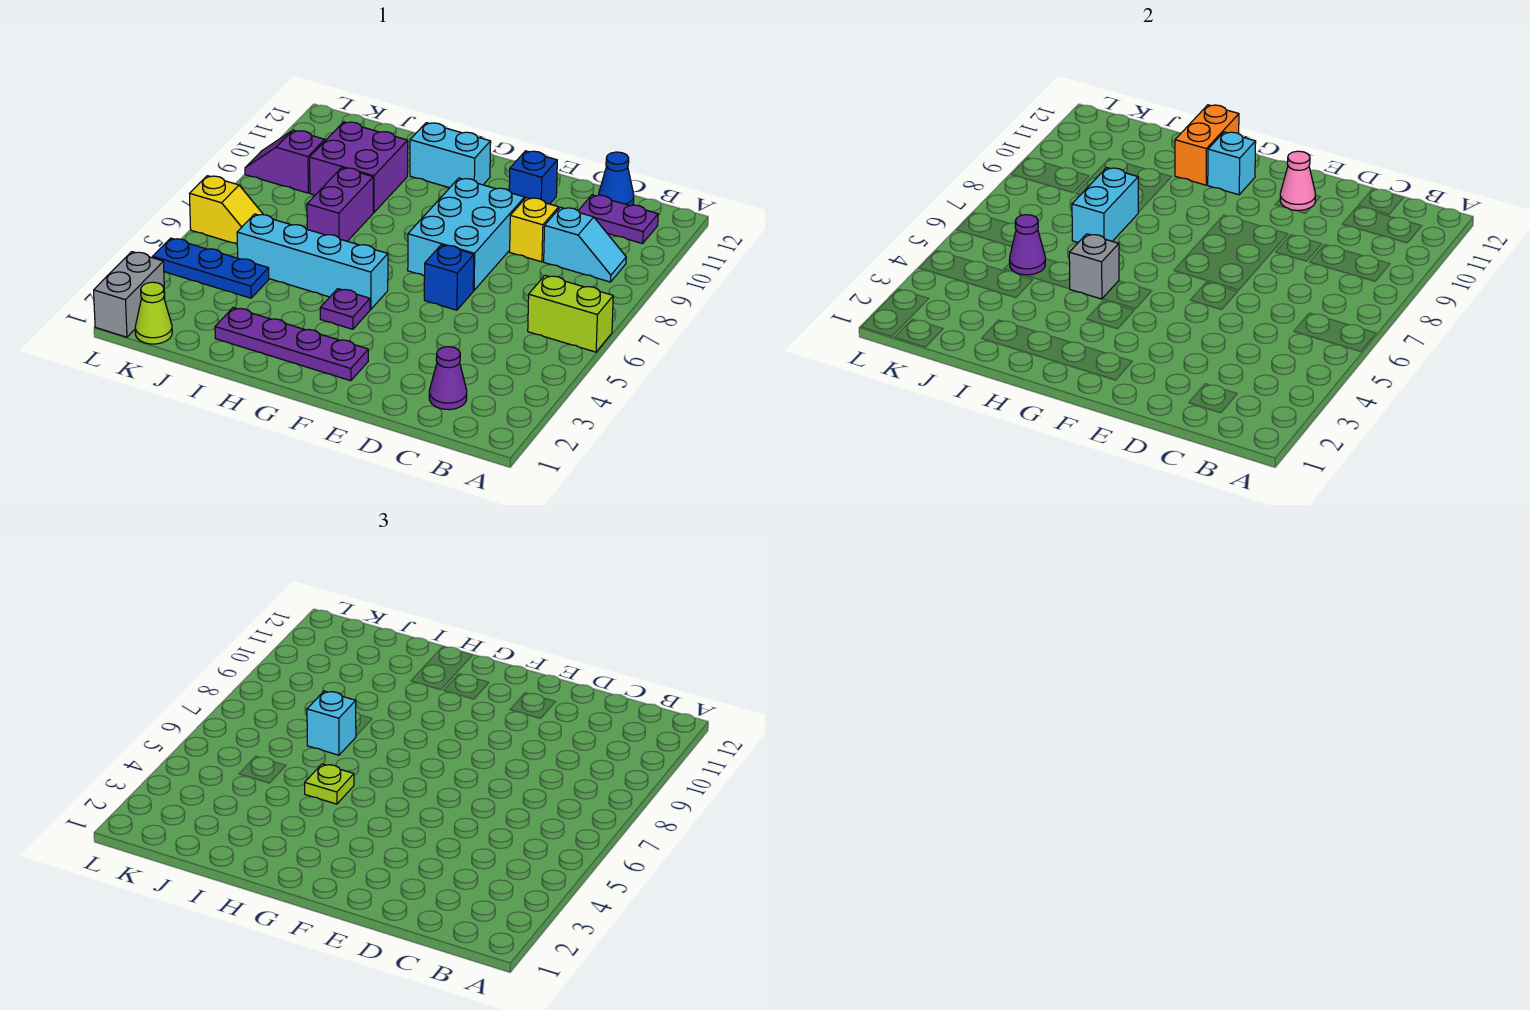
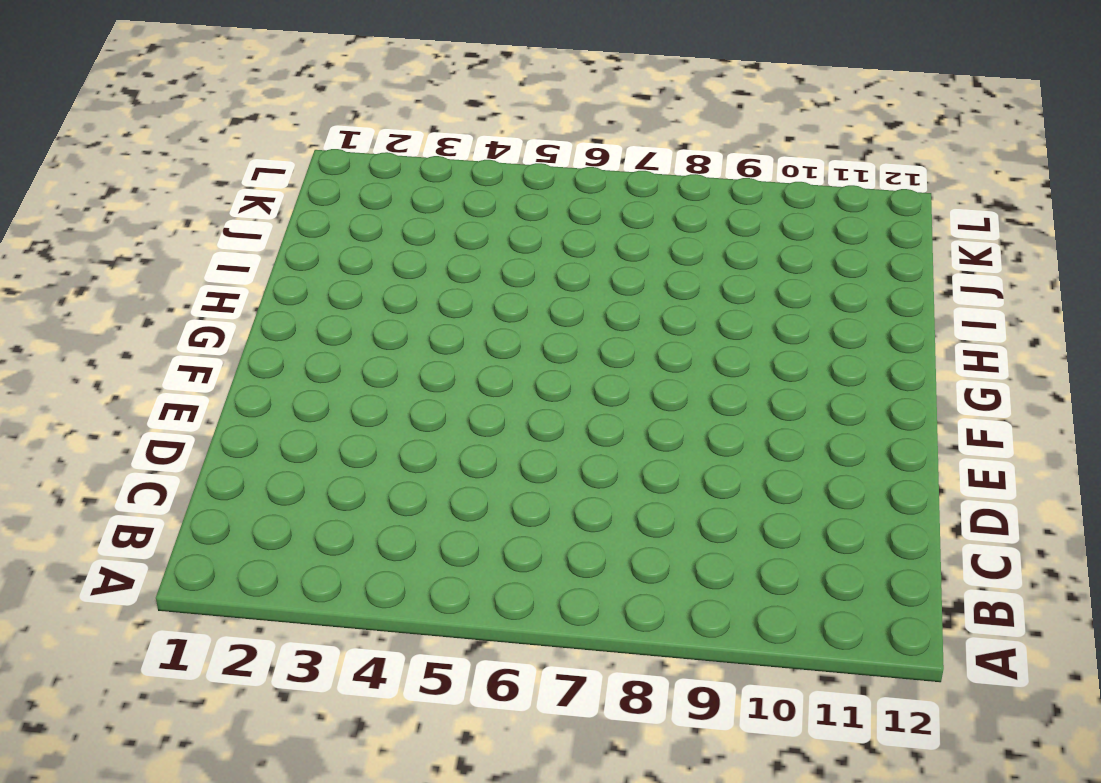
none -> lime brick A6:B6 level 1
none -> cyan slope B9:C9 level 1 top C
none -> purple plate B11:C11 level 1

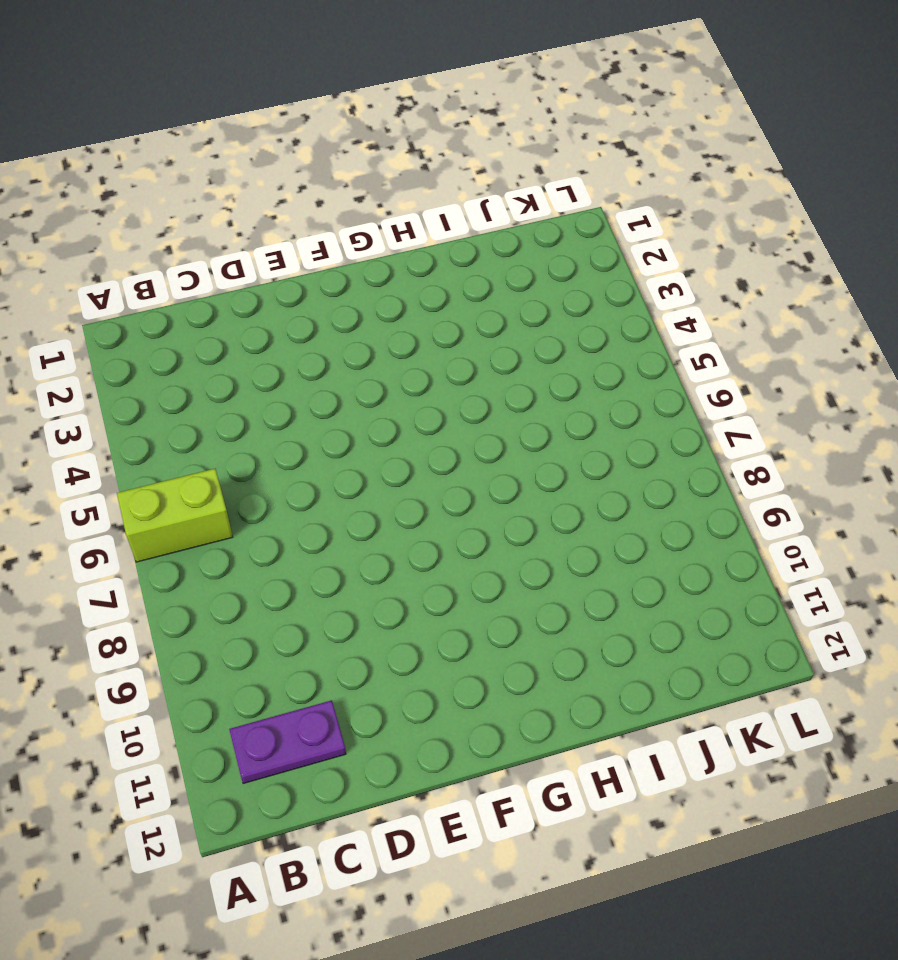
none -> cyan slope B9:C9 level 1 top C
none -> purple cone C2 level 1
none -> blue cone C12 level 1

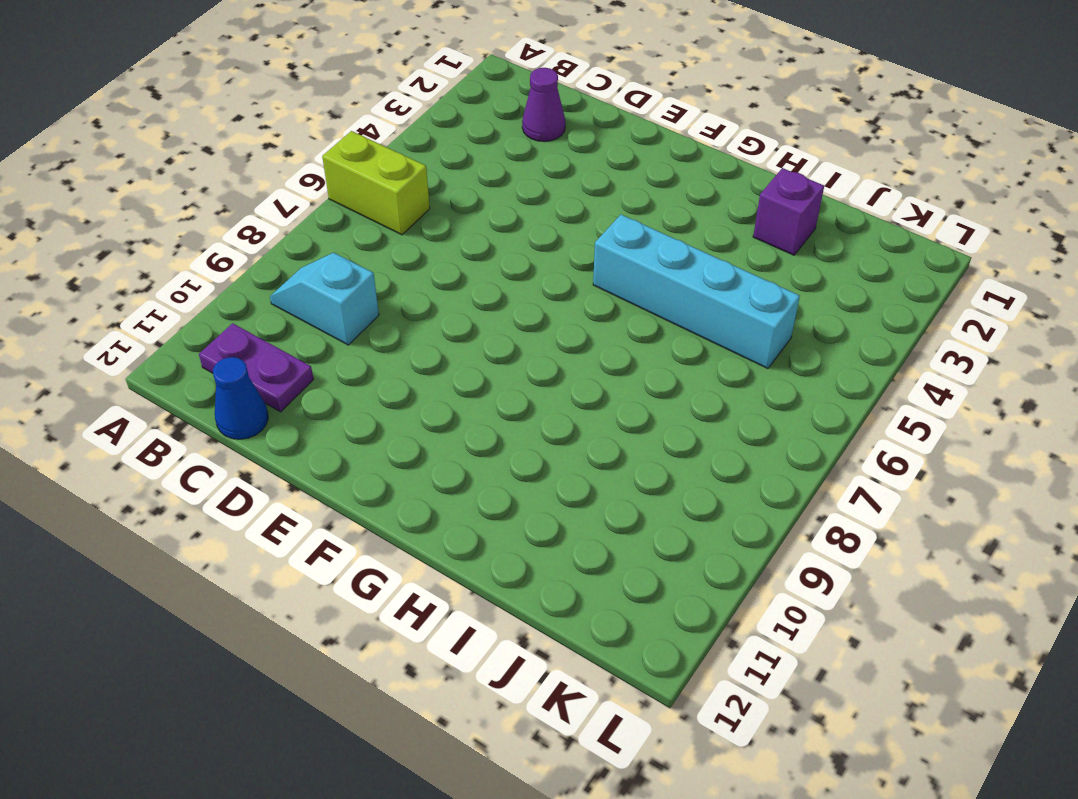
purple brick I2 level 1 -> purple plate F2:I2 level 1
none -> yellow brick D9 level 1
none -> blue brick E6 level 1
none -> cyan brick E7:F9 level 1

